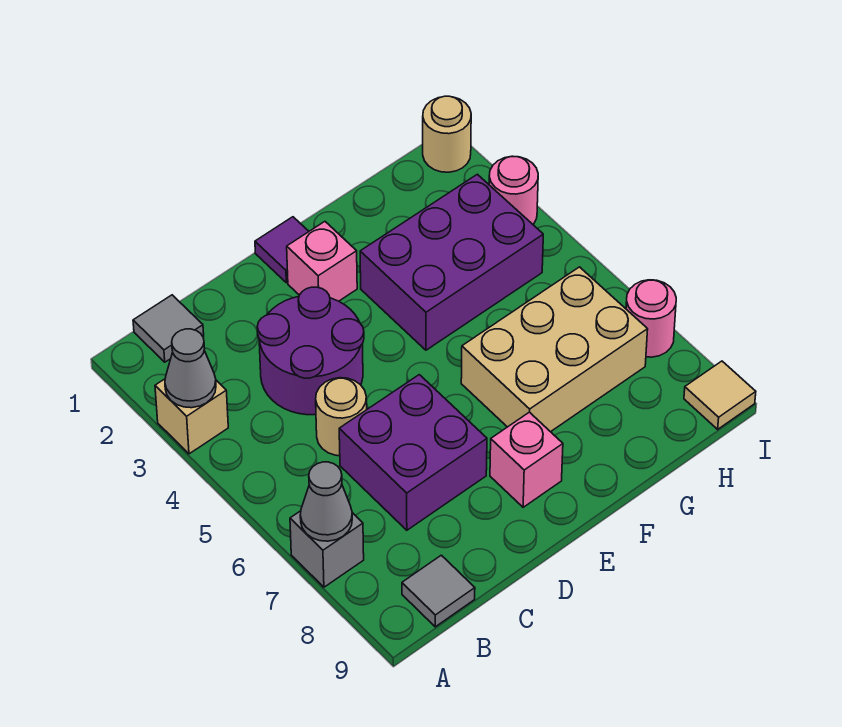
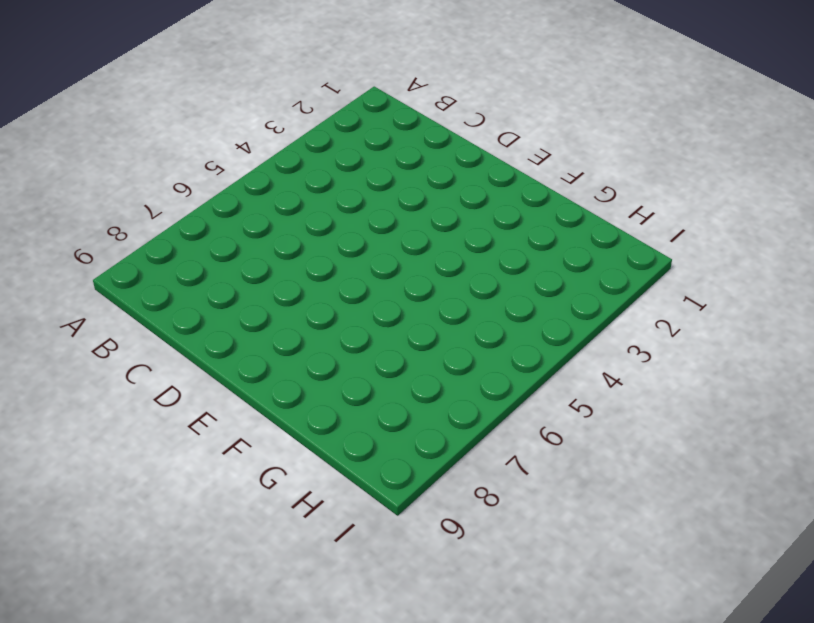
none -> tan brick A3 level 1
none -> grey brick A7 level 1
none -> grey tile B1 level 1

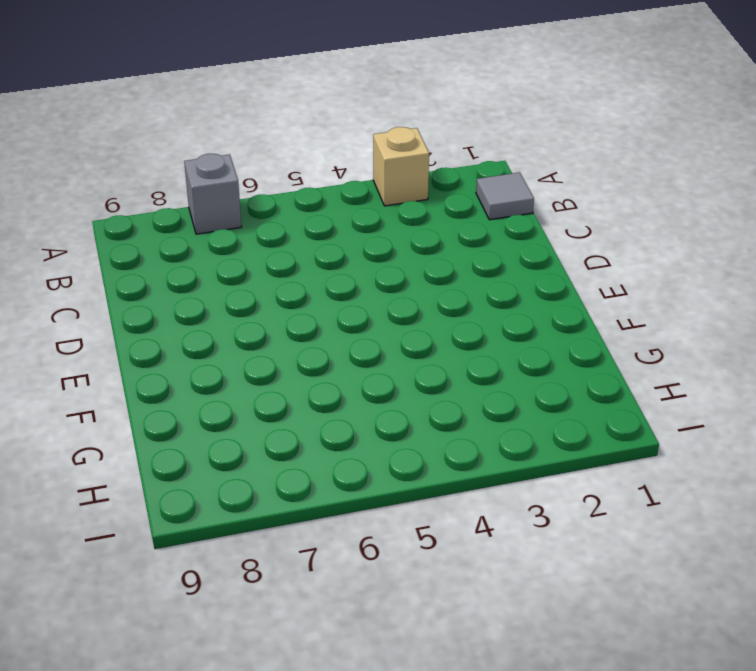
none -> grey tile B9 level 1
none -> purple round brick C3:D4 level 1
none -> tan round brick C5 level 1

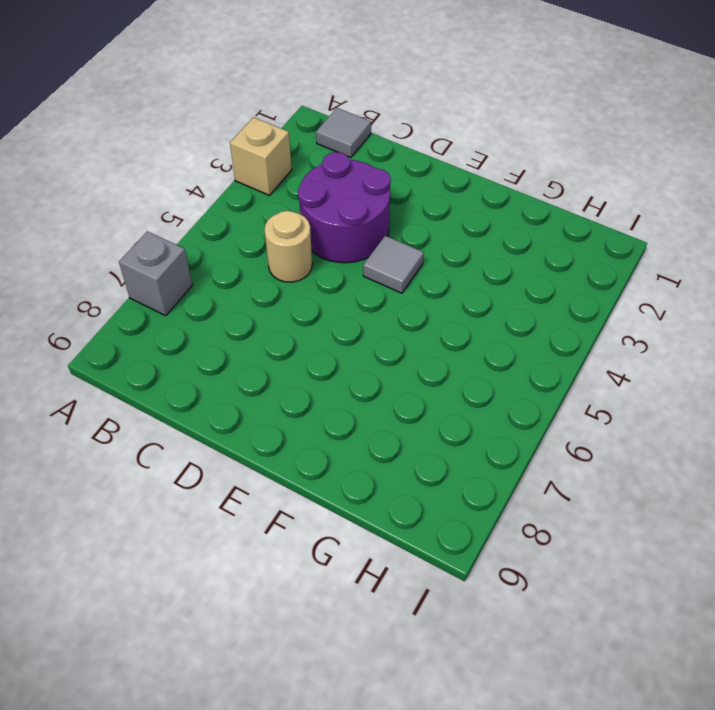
grey tile E4 level 1 -> grey tile B9 level 1
none -> purple brick C6:D7 level 1
none -> purple tile E1 level 1
none -> pink brick E2 level 1

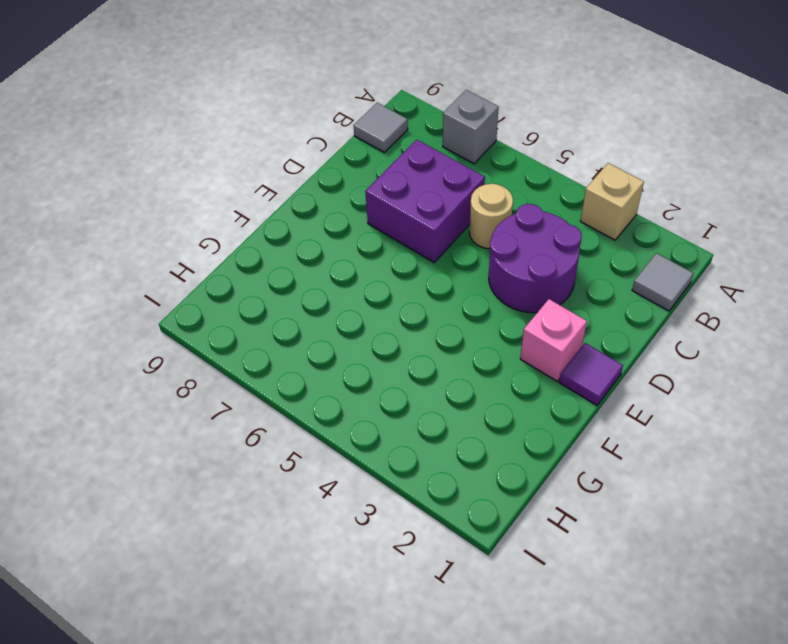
none -> pink brick E8 level 1
none -> purple brick F3:H4 level 1
none -> tan brick F6:H7 level 1

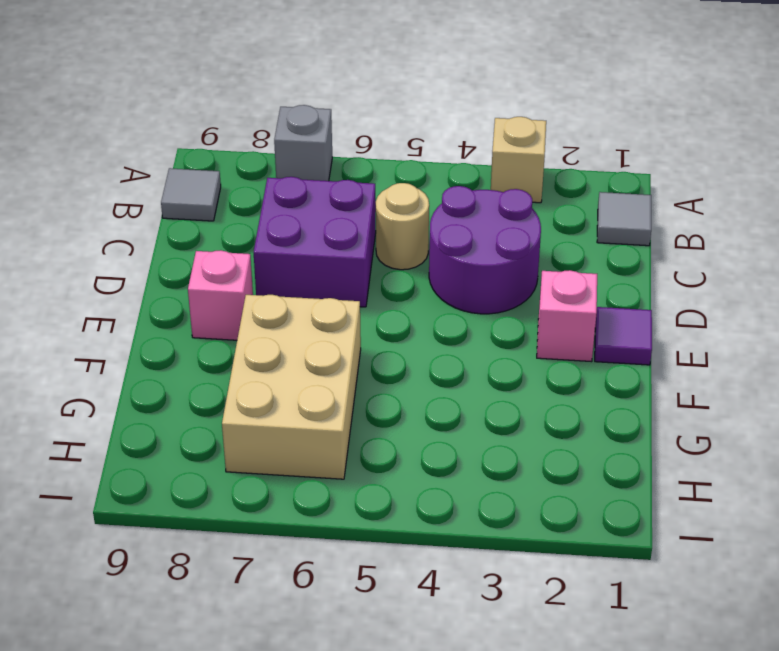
none -> purple brick F3:H4 level 1
none -> tan round brick I1 level 1
none -> pink round brick I3 level 1

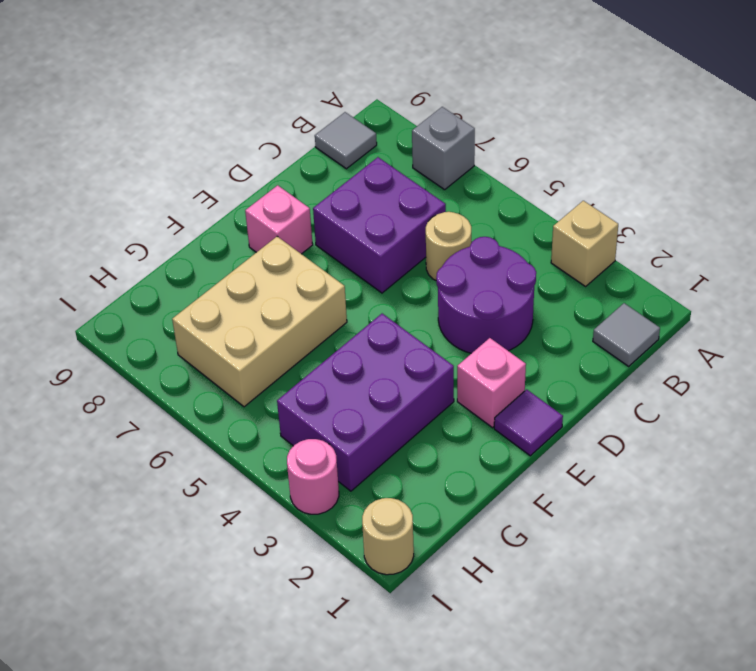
none -> pink round brick I7 level 1
none -> tan tile I9 level 1
none -> grey cone A3 level 2

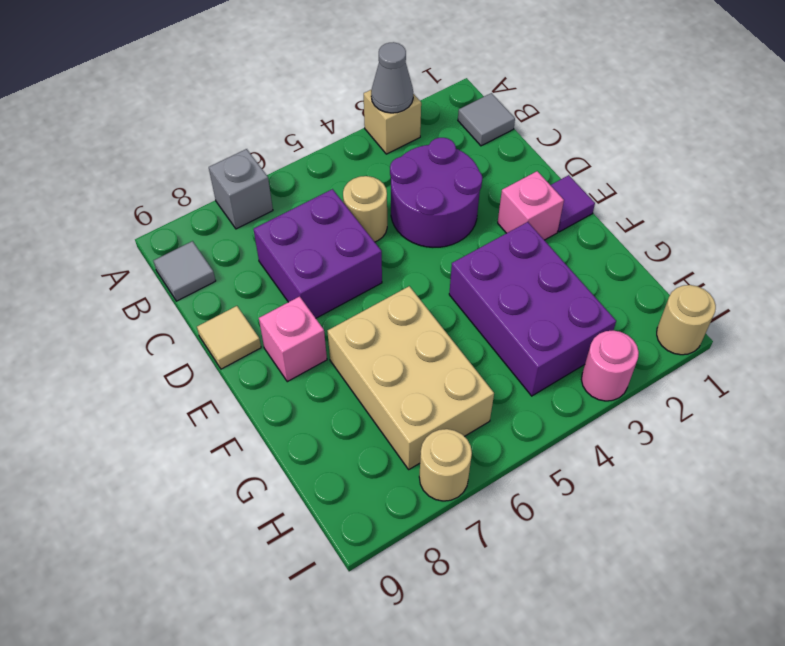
tan tile D9 level 1 -> tan tile I9 level 1
tan round brick I7 level 1 -> pink round brick I7 level 1
none -> grey cone A7 level 2

